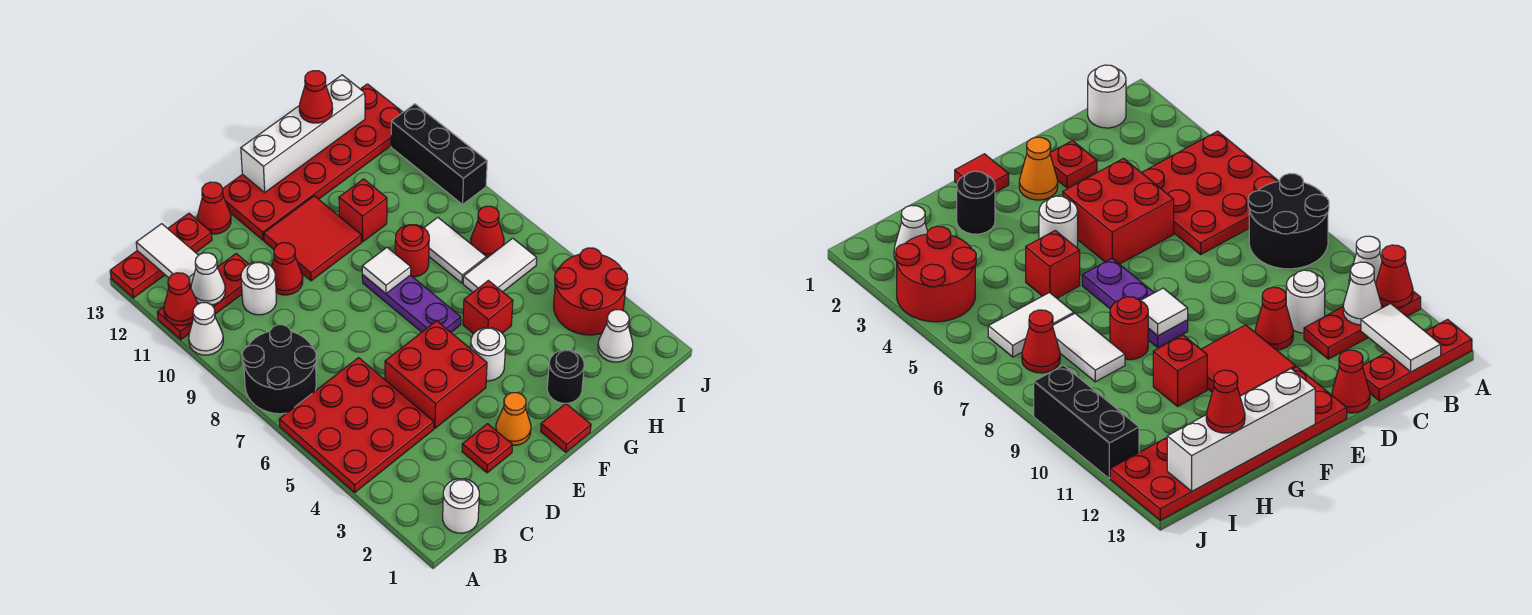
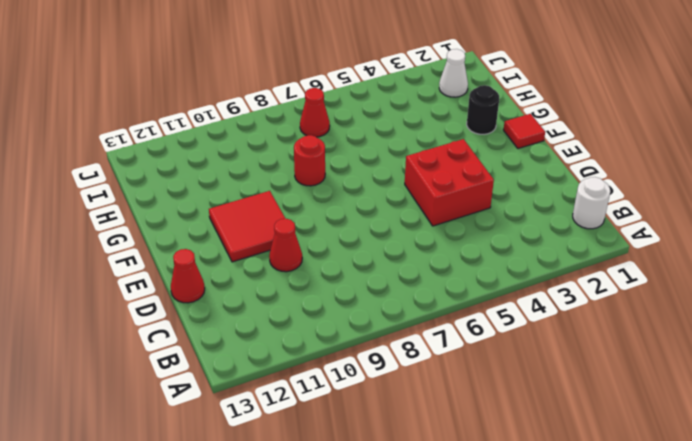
none -> red plate A4:C6 level 1
none -> black round brick A7:B8 level 1
none -> white cone A10 level 1
none -> red plate A11:C11 level 1

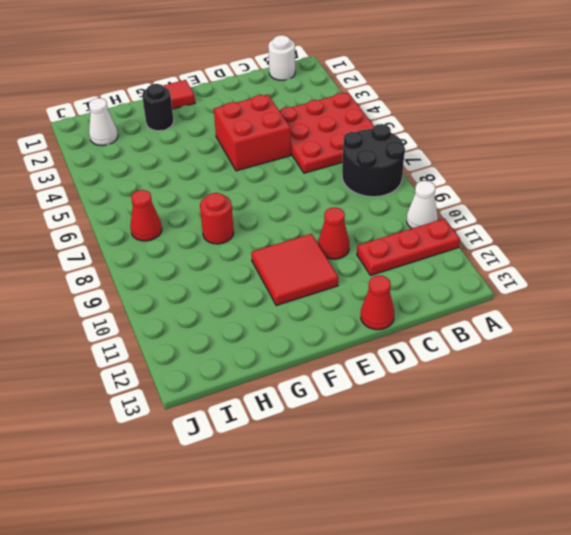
none -> red plate A13:C13 level 1
none -> white round brick C10 level 1
none -> red plate D2 level 1
none -> orange cone E2 level 1

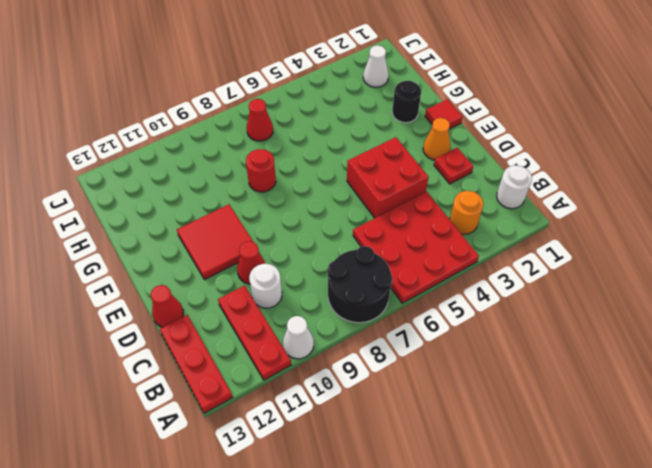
orange round brick B3 level 1 -> none
none -> red plate E12:J13 level 1
none -> white round brick F4 level 1
none -> purple plate F6:F8 level 1
none -> red brick G5 level 1

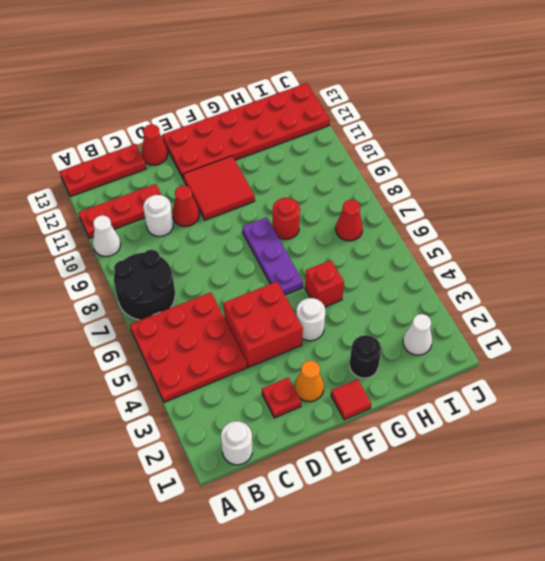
none -> red brick G10 level 1
none -> white tile H6:I6 level 1
none -> white tile H7:H8 level 1
none -> red round brick I3:J4 level 1

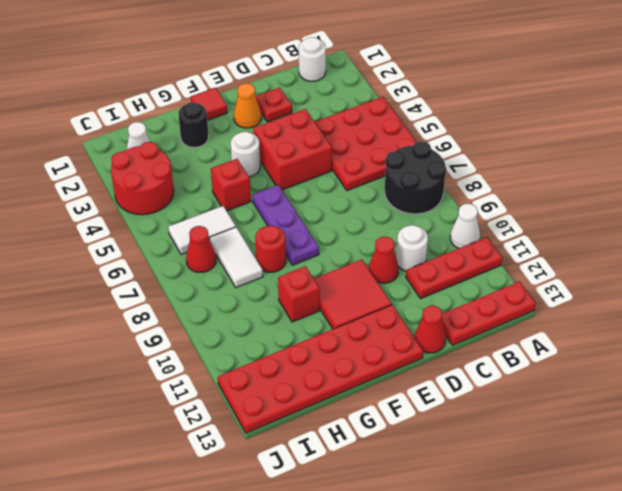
none -> black brick J9:J11 level 1
none -> red cone A11 level 2
none -> white cone B11 level 2
none -> white tile B12:B13 level 2

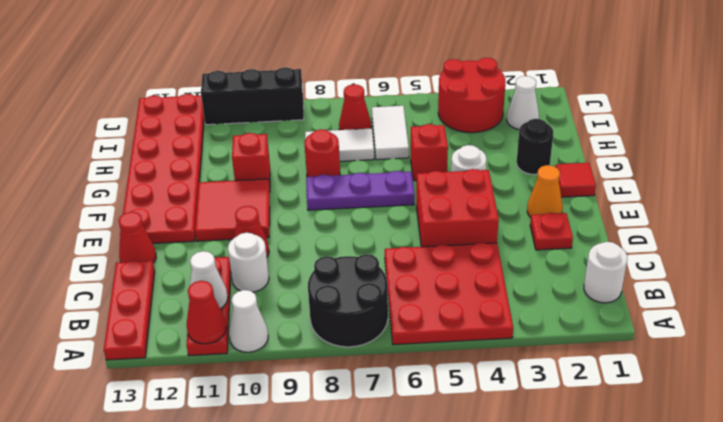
none -> white tile B12:B13 level 2
none -> white tile F8 level 2
none -> white brick F13:I13 level 2
none -> red cone H13 level 3

